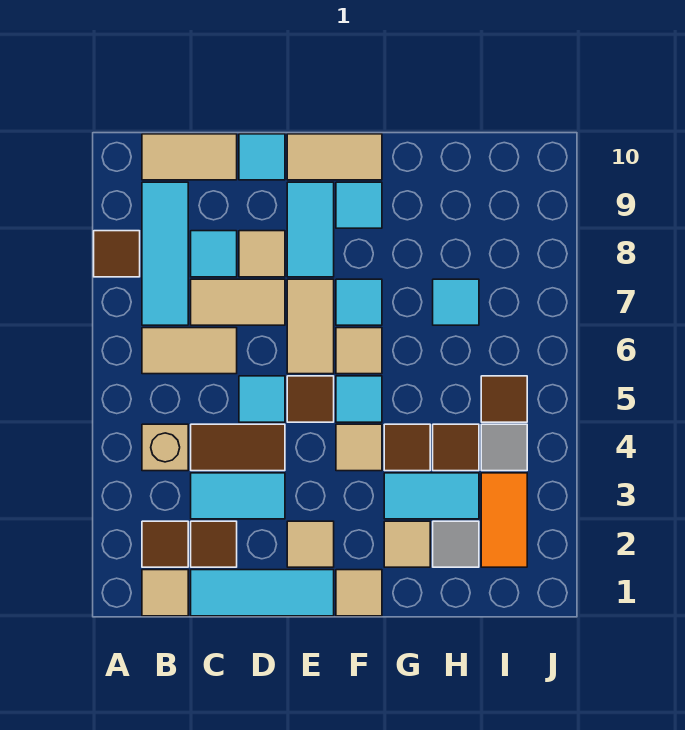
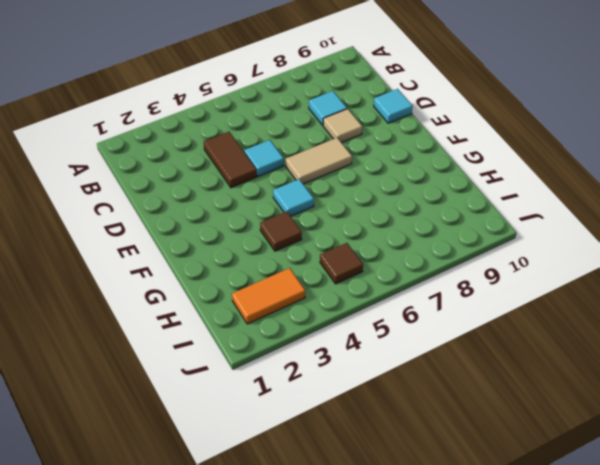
none -> brown tile A8 level 1
none -> tan tile B1 level 1
none -> brown tile B2 level 1
none -> tan brick B4 level 1

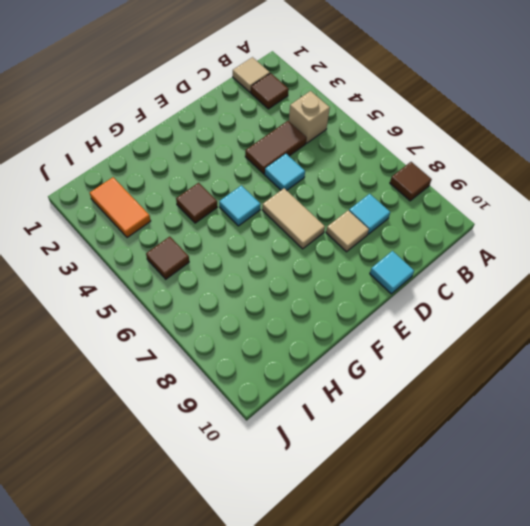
none -> tan tile B6:C6 level 1
none -> cyan tile B7:B9 level 1
none -> tan tile B10:C10 level 1
none -> cyan tile C1:E1 level 1

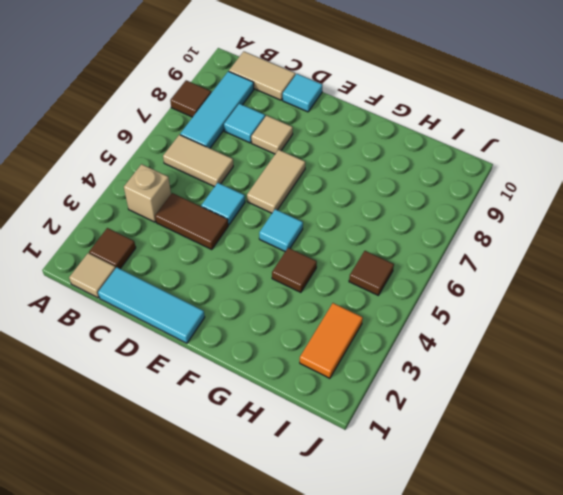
none -> brown tile C2 level 1
none -> cyan tile C3:D3 level 1
none -> tan tile C7:D7 level 1
none -> tan tile E2 level 1

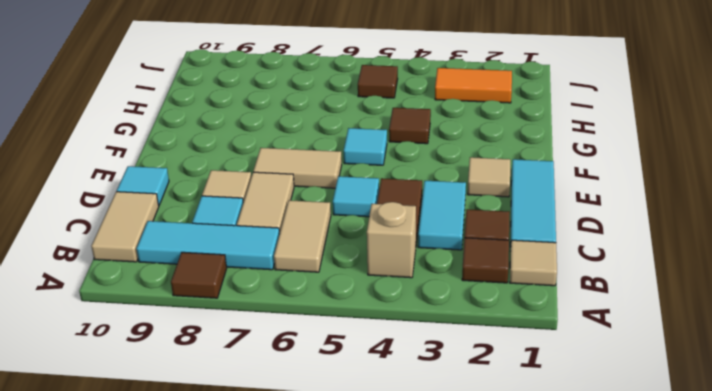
none -> brown tile E5 level 1
none -> cyan tile E8:E9 level 1
none -> tan tile E10:F10 level 1
none -> tan tile F1 level 1

